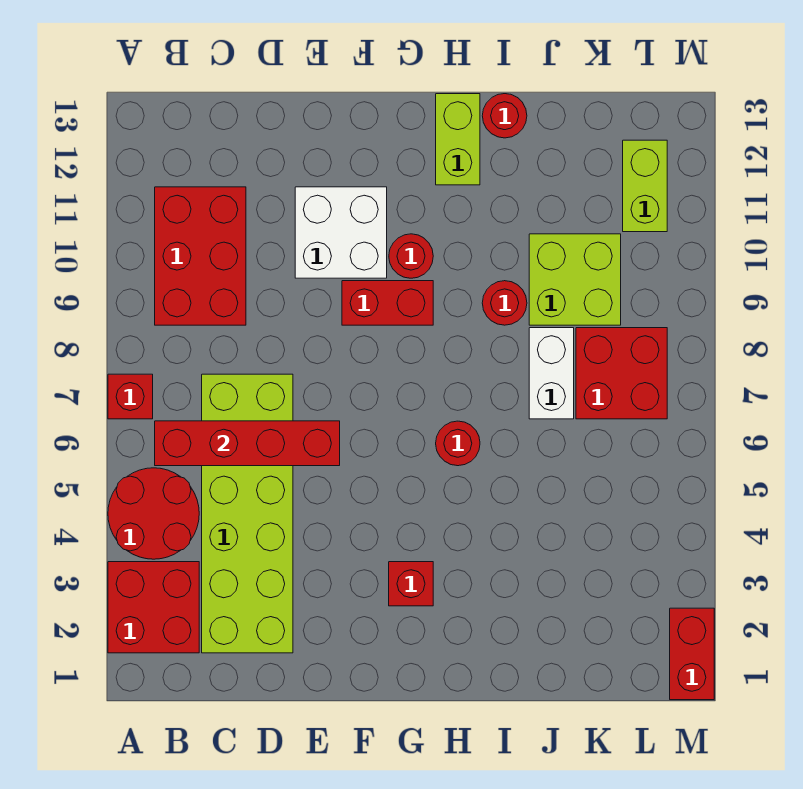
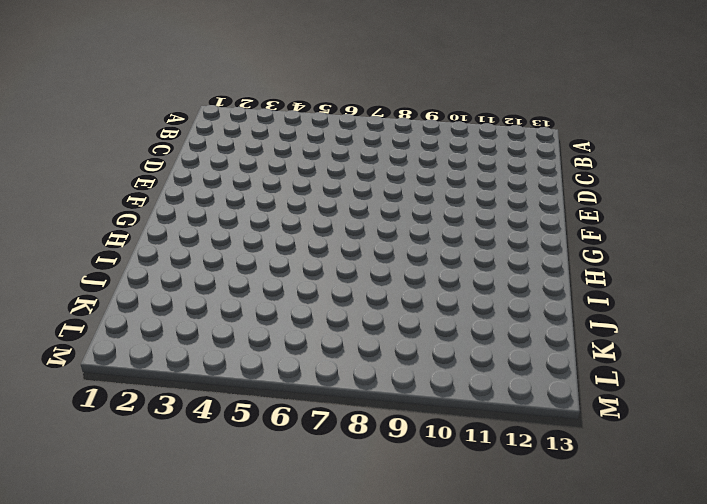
none -> red brick A2:B3 level 1
none -> red round brick A4:B5 level 1
none -> red brick A7 level 1

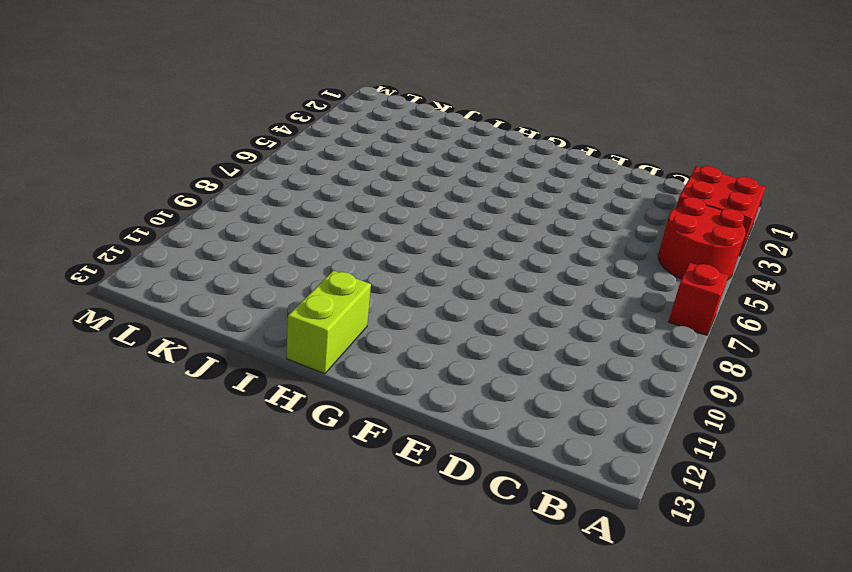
none -> red brick B9:C11 level 1
none -> lime brick C2:D7 level 1
none -> white brick E10:F11 level 1

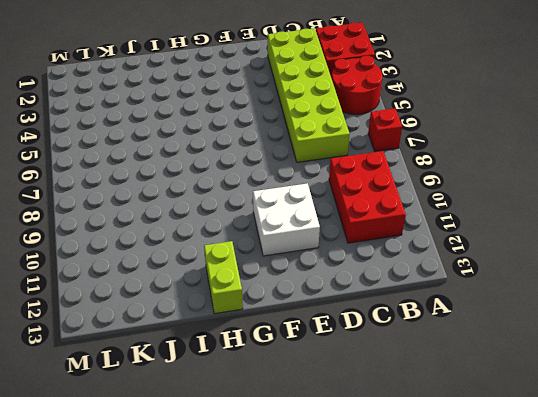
none -> red brick F9:G9 level 1
none -> red brick G3 level 1
none -> red round brick G10 level 1

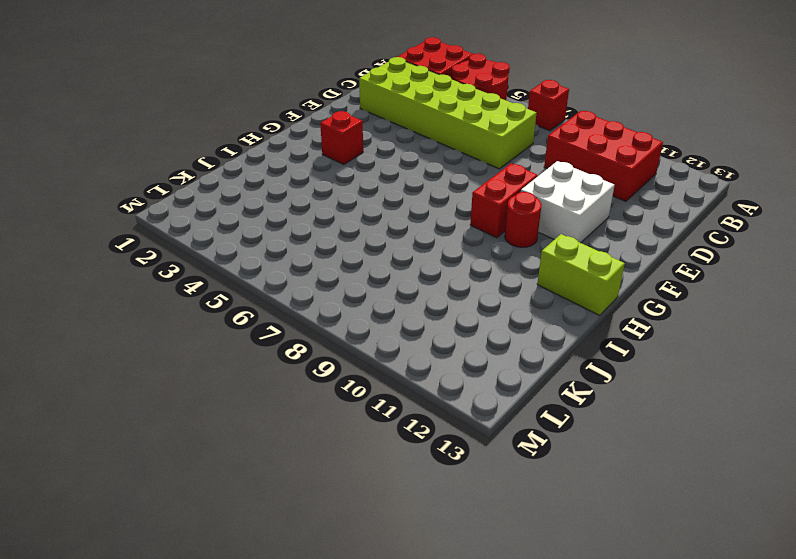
none -> red round brick H6 level 1
none -> red round brick I9 level 1
none -> red round brick I13 level 1

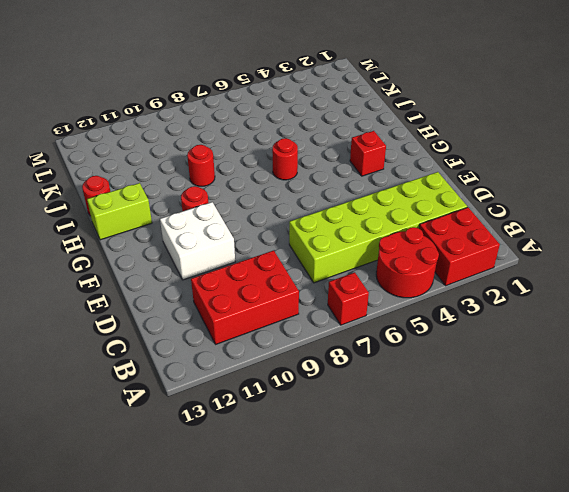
none -> red brick F9:G9 level 1
none -> white brick J7:J8 level 1
none -> lime brick J9:K10 level 1

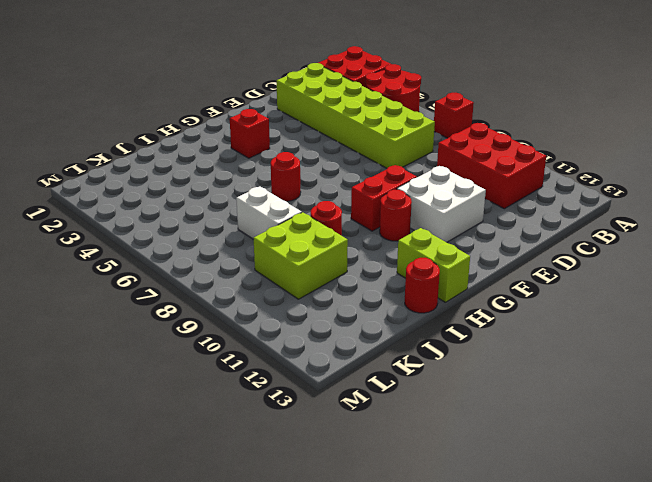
none -> red brick K7:L8 level 1
none -> lime brick L11:L12 level 1
none -> red brick M1:M2 level 1

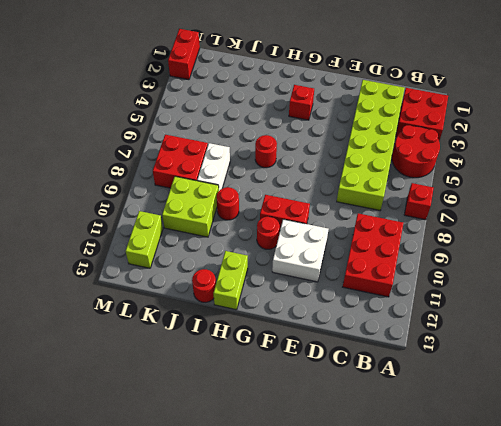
none -> red brick B6:E6 level 2

